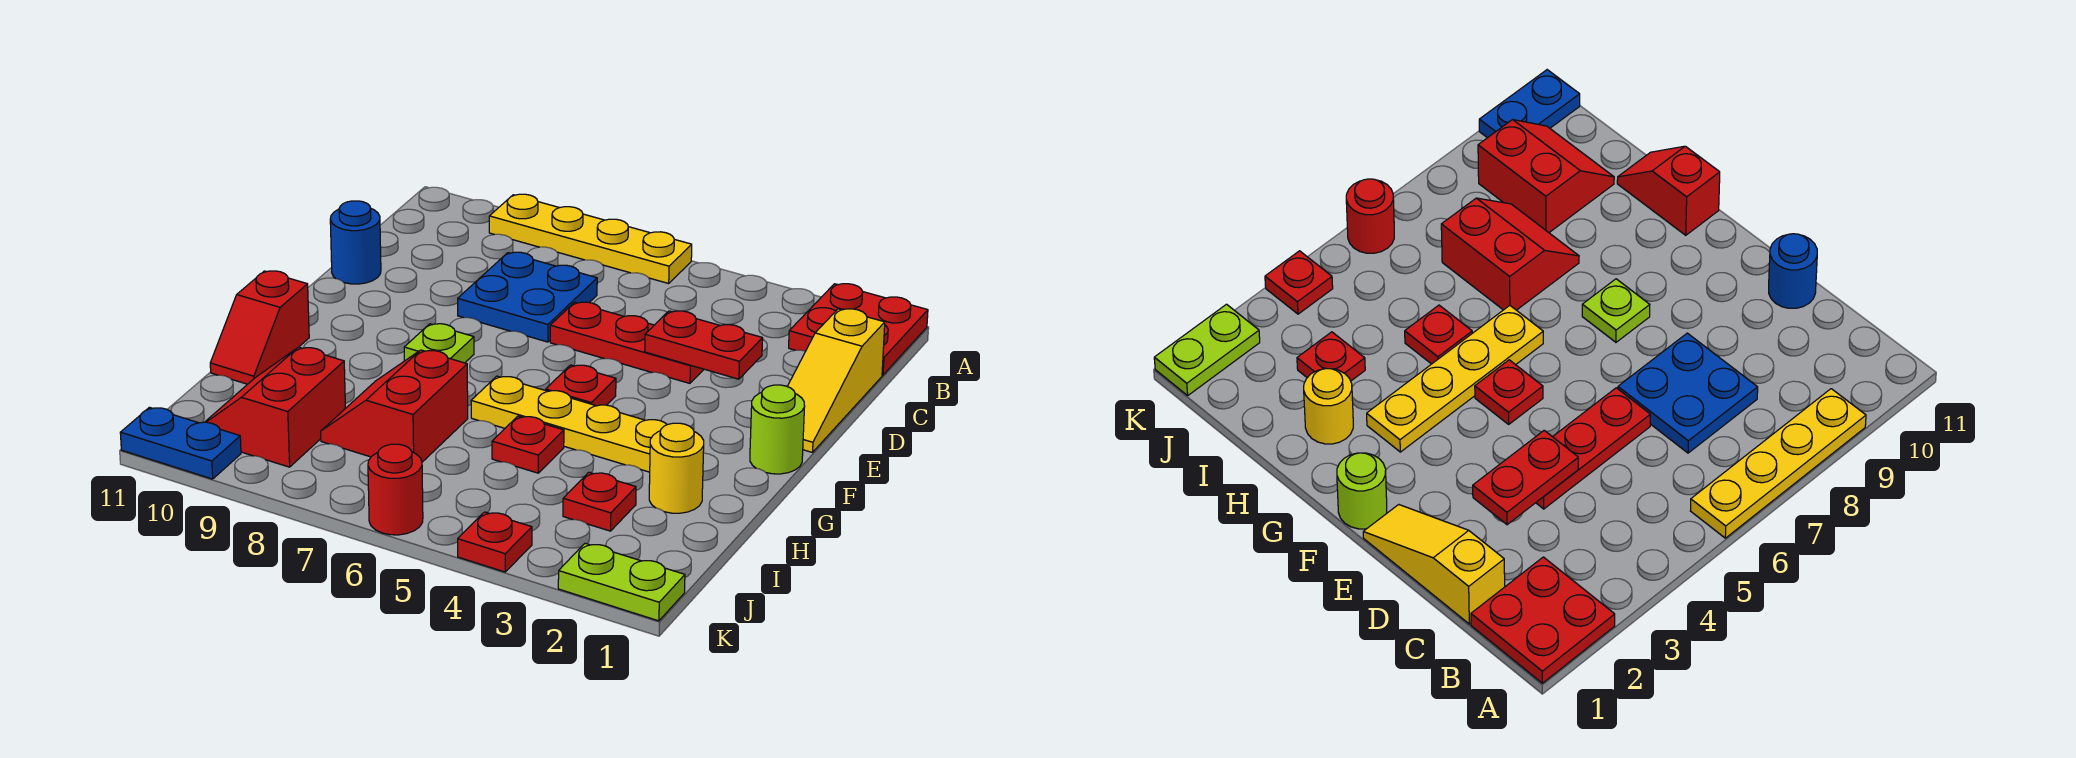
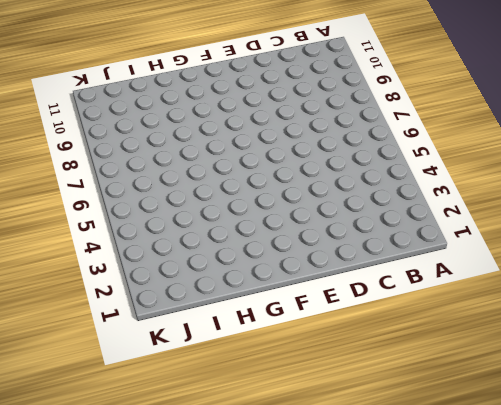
none -> red plate A1:B2 level 1
none -> yellow plate A6:A9 level 1
none -> yellow slope C1:E1 level 1 top C

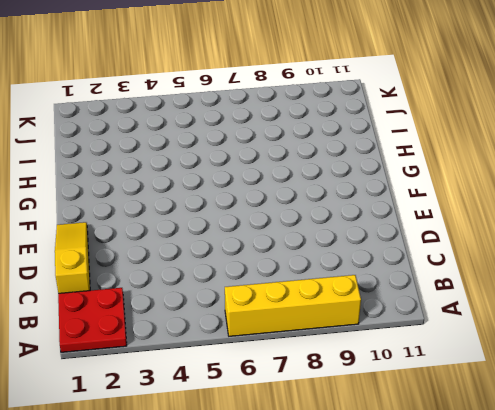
yellow brick A6:A9 level 1 -> yellow plate A6:A9 level 1
none -> blue plate C7:D8 level 1
none -> red plate D4:D6 level 1
none -> blue round brick D11 level 1

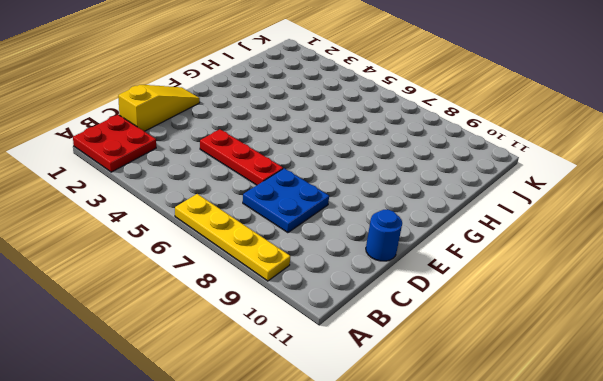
none -> lime round brick F1 level 1
none -> red plate F5 level 1
none -> lime plate F8 level 1

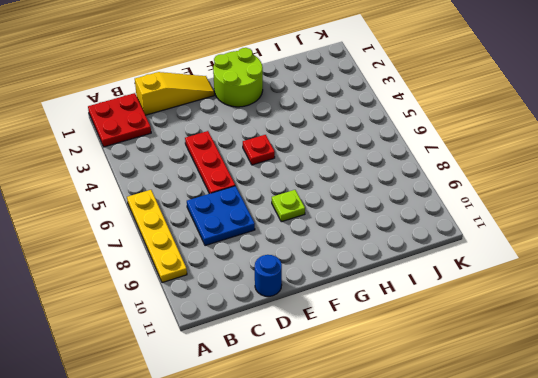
lime round brick F1:G2 level 1 -> lime round brick F1 level 1
none -> yellow plate G3:G6 level 1
none -> red slope G11:H11 level 1 top G
none -> yellow round brick H2 level 1

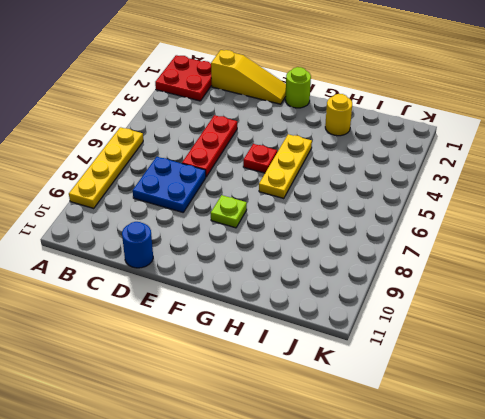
yellow plate G4:G6 level 1 -> yellow plate G3:G6 level 1
none -> red slope G11:H11 level 1 top G
none -> red plate H5 level 1
none -> red slope H7:I8 level 1 top 7

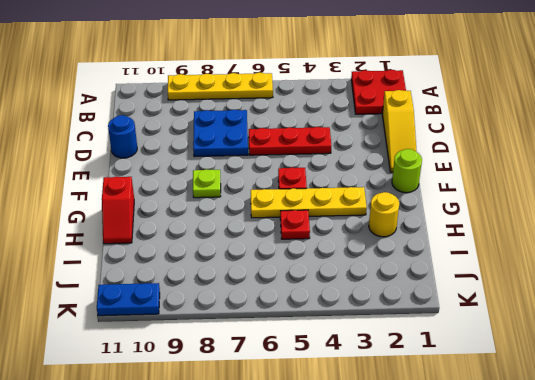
none -> red slope H7:I8 level 1 top 7
none -> red plate I3 level 1
none -> red slope I9:J10 level 1 top 9

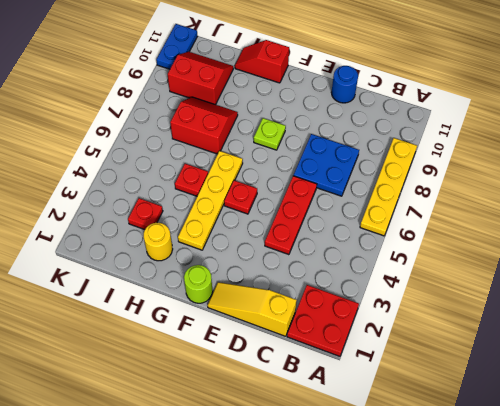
none -> lime plate K1:K2 level 1
none -> red plate K4 level 1
none -> red round brick K6 level 1

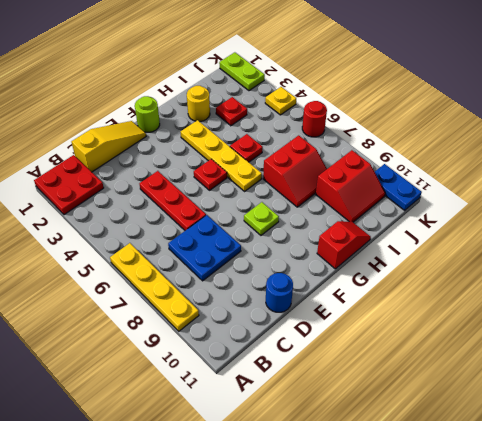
yellow plate K4 level 1 -> red plate K4 level 1
none -> red plate D3:D4 level 2

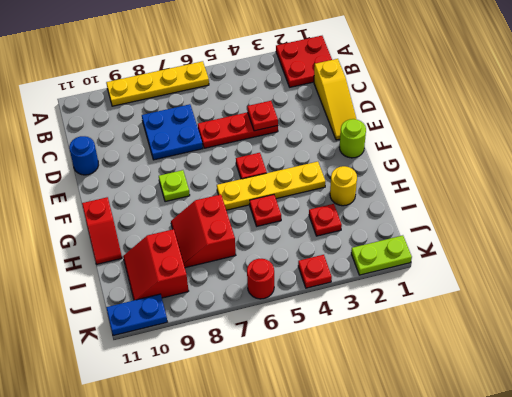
red plate D4 level 2 -> red plate D3:D4 level 2

